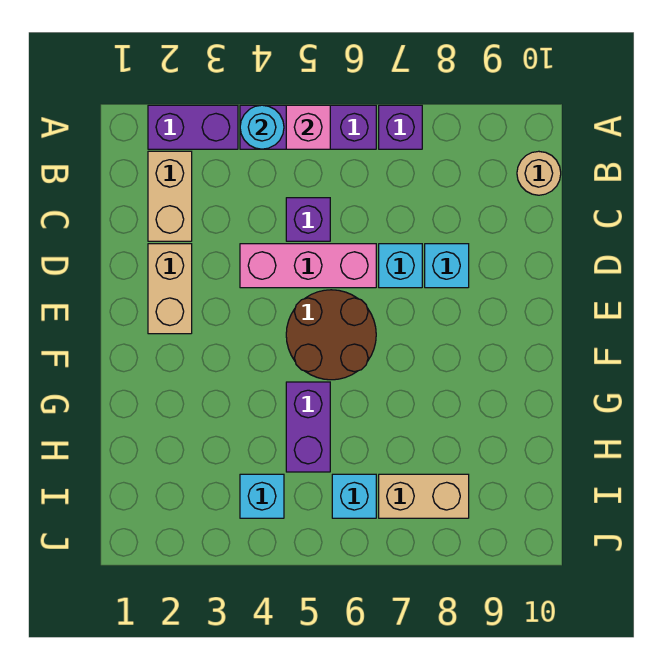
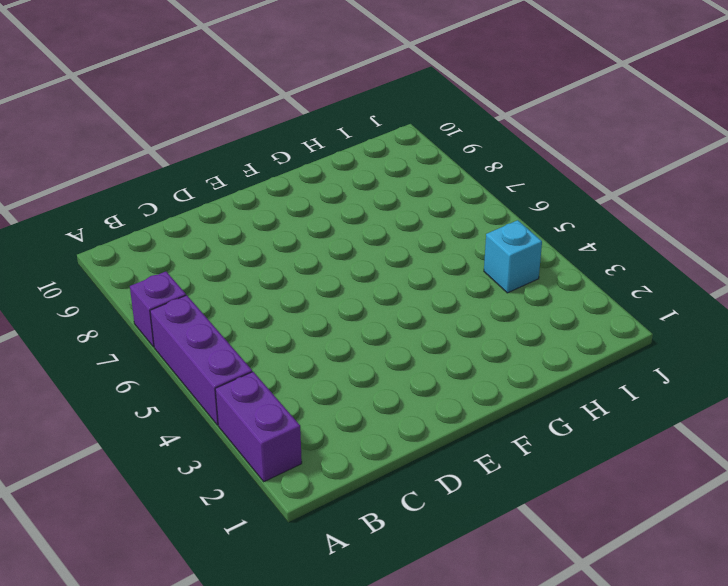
none -> tan brick B2:C2 level 1
none -> tan round brick B10 level 1
none -> purple brick C5 level 1

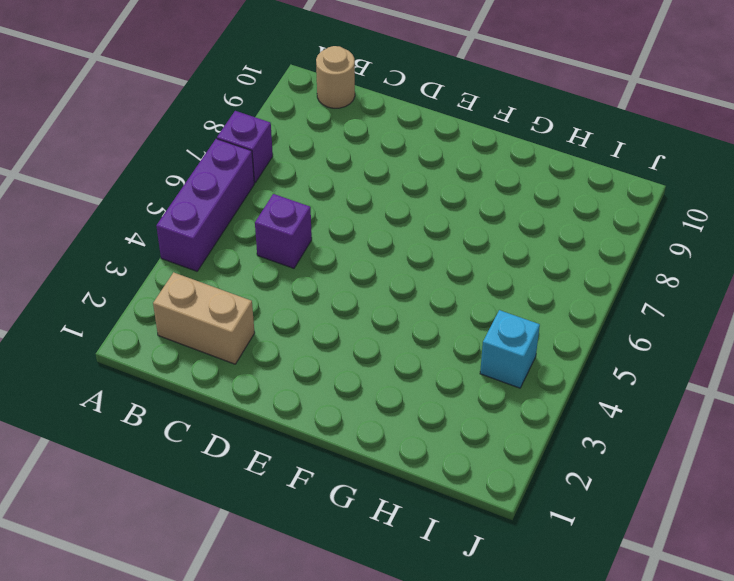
none -> purple brick A2:A3 level 1
none -> tan brick D2:E2 level 1
none -> pink brick D4:D6 level 1

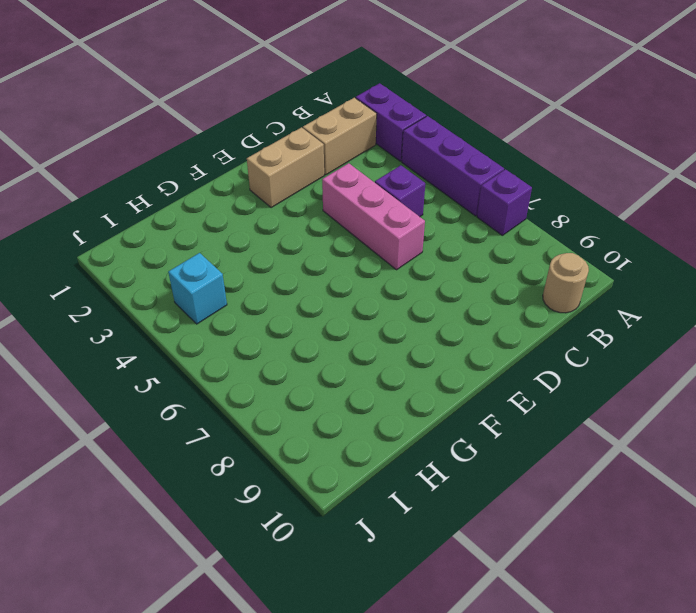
none -> cyan brick D7 level 1
none -> cyan brick D8 level 1
none -> brown round brick E5:F6 level 1

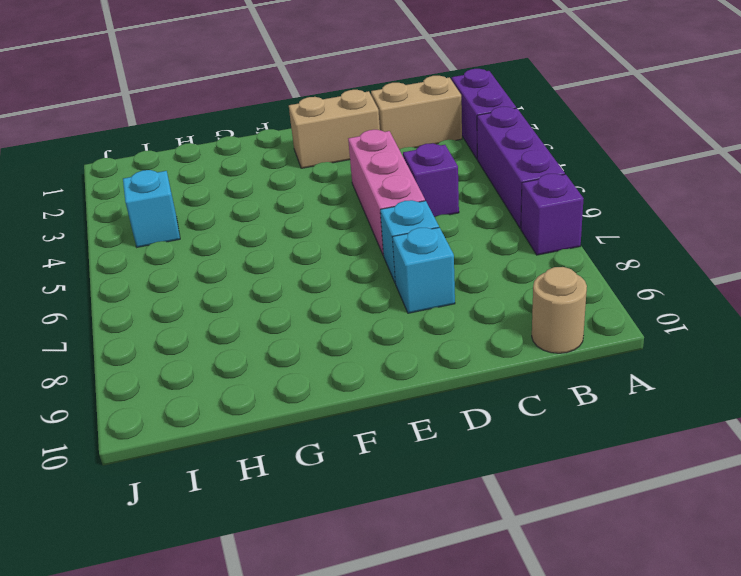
none -> brown round brick E5:F6 level 1
none -> purple brick G5:H5 level 1
none -> cyan brick I6 level 1

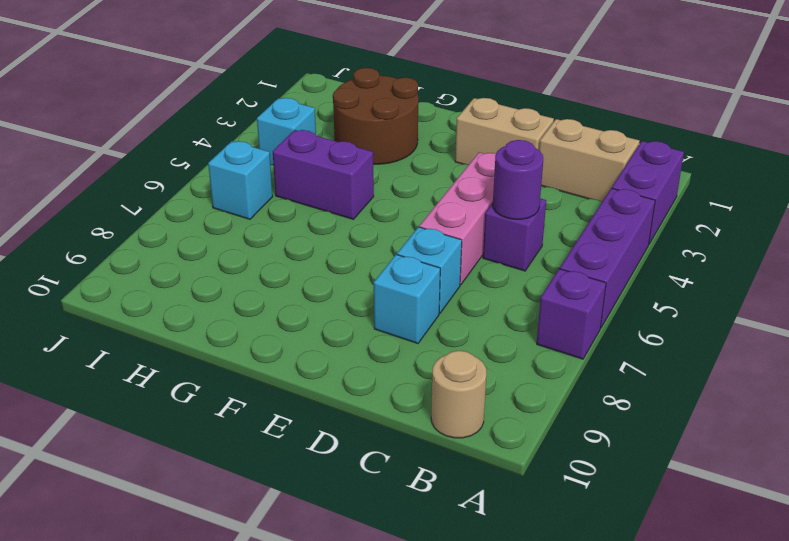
purple round brick C5 level 2 -> none
brown round brick G2:H3 level 1 -> brown round brick E5:F6 level 1
none -> tan brick I7:I8 level 1
none -> cyan round brick A4 level 2
none -> pink brick A5 level 2

